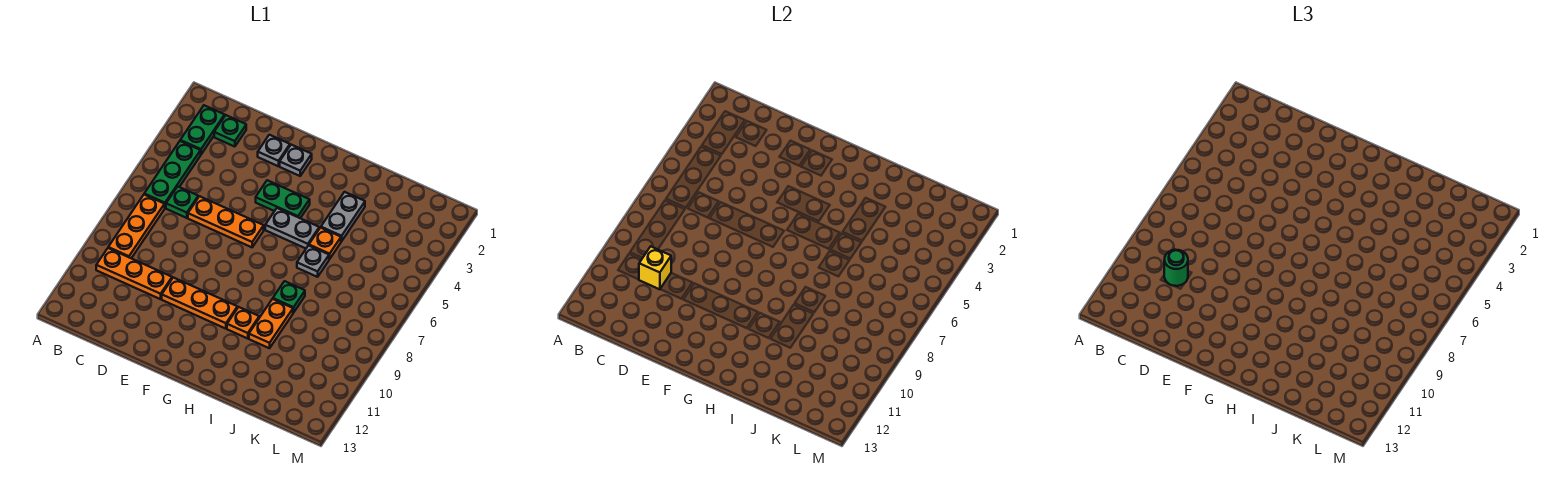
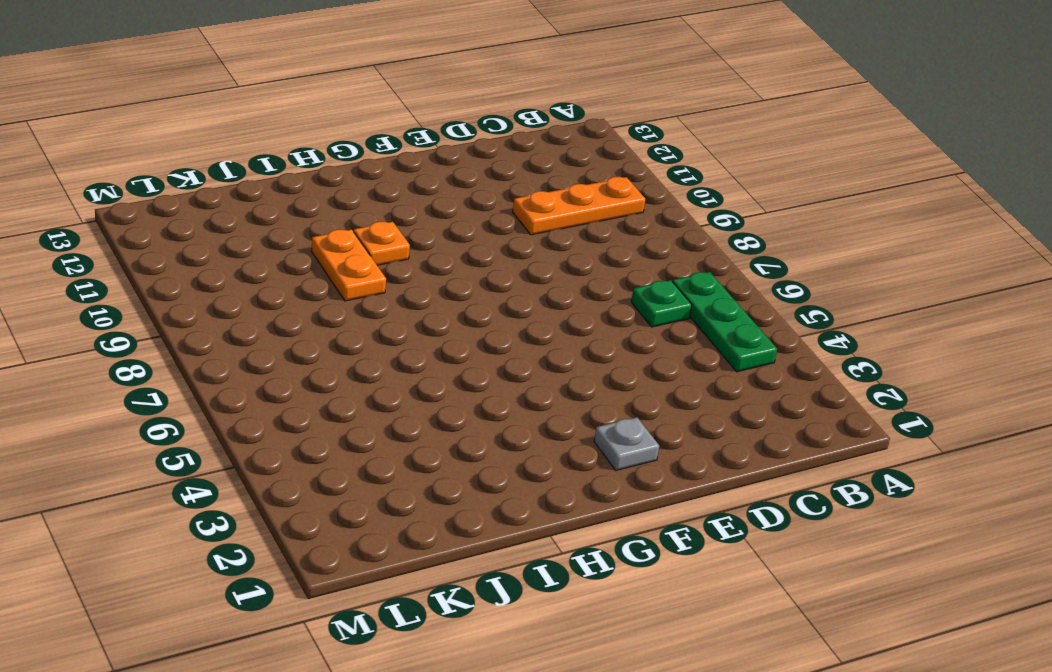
none -> green plate B2:B3 level 1
none -> orange plate B7:B9 level 1
none -> green plate C2 level 1

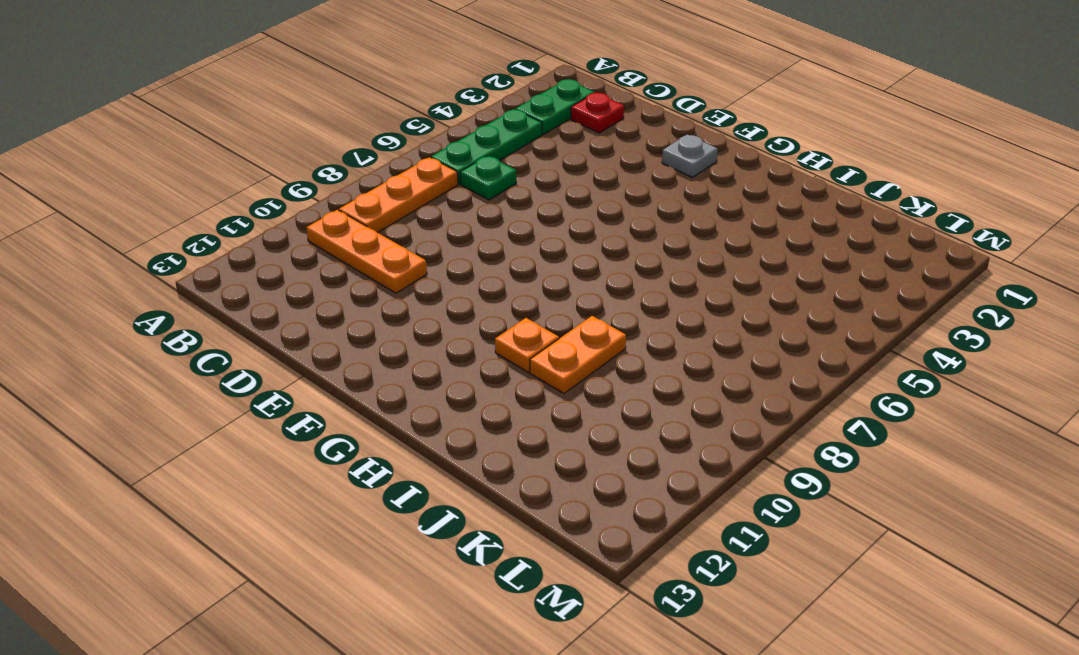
red plate C2 level 1 -> green plate C2 level 1
none -> orange plate D6:F6 level 1
none -> grey plate E2 level 1
none -> orange plate E10:G10 level 1

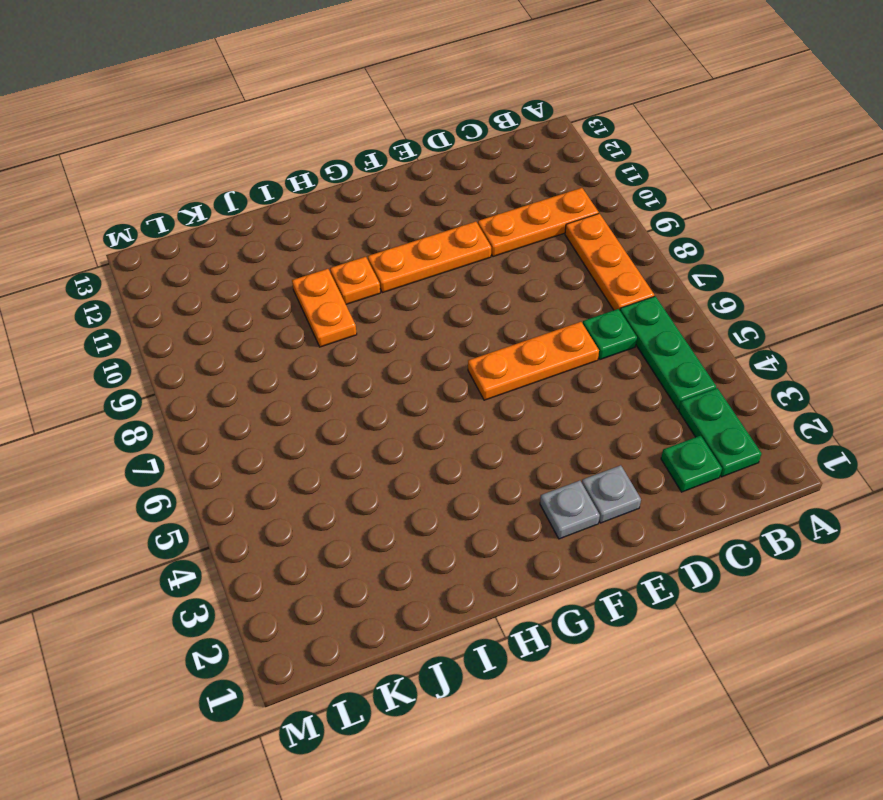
none -> green plate F4:G4 level 1
none -> grey plate G5:H5 level 1
none -> grey plate I3:I4 level 1

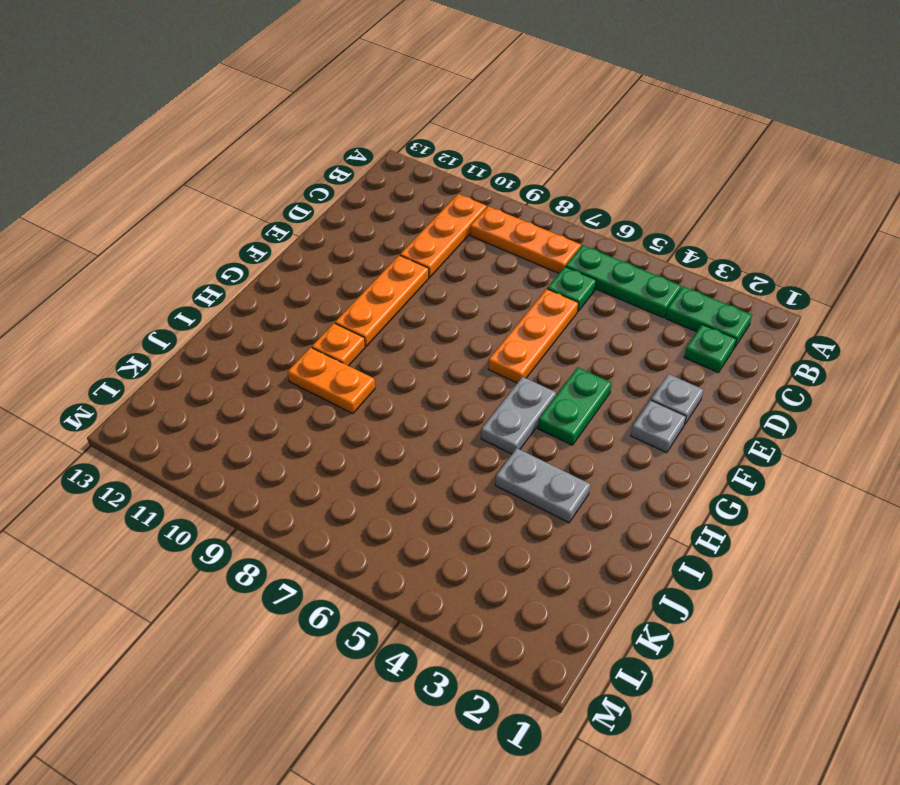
none -> orange plate I5 level 1
none -> grey plate I6 level 1
none -> green plate I8 level 1

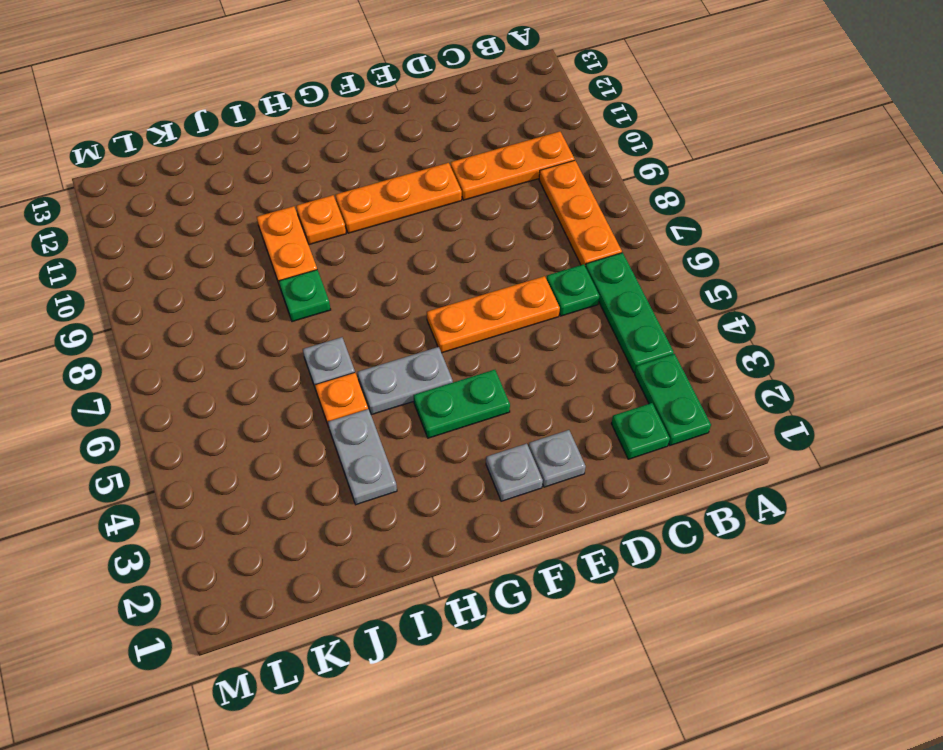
none -> yellow brick C10 level 2
none -> green round brick C10 level 3

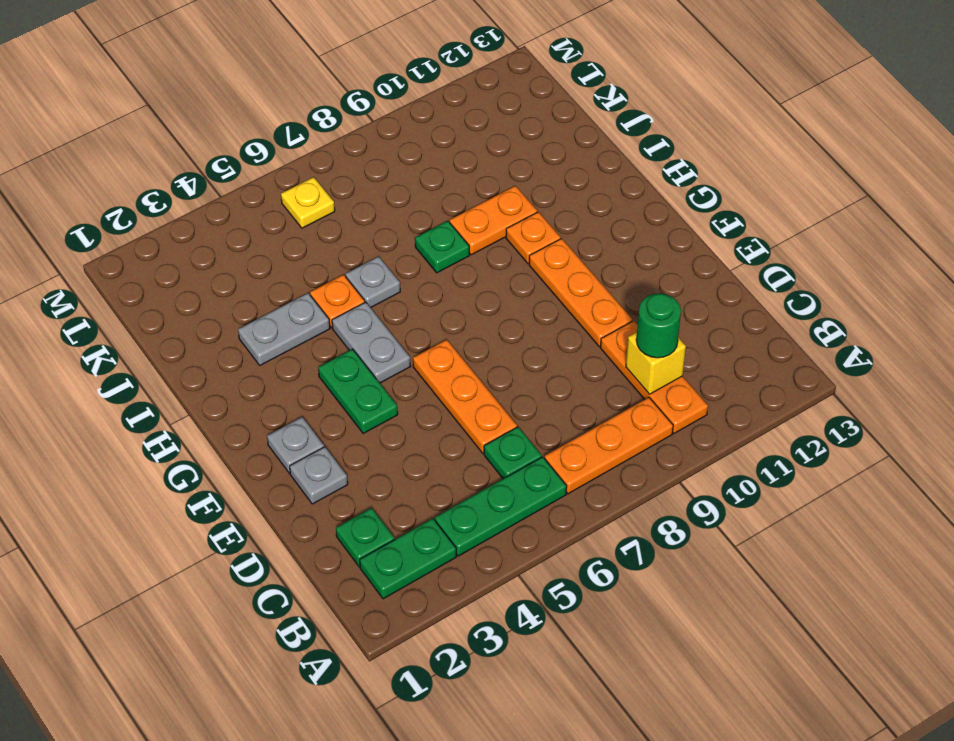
yellow plate L6 level 1 -> none

